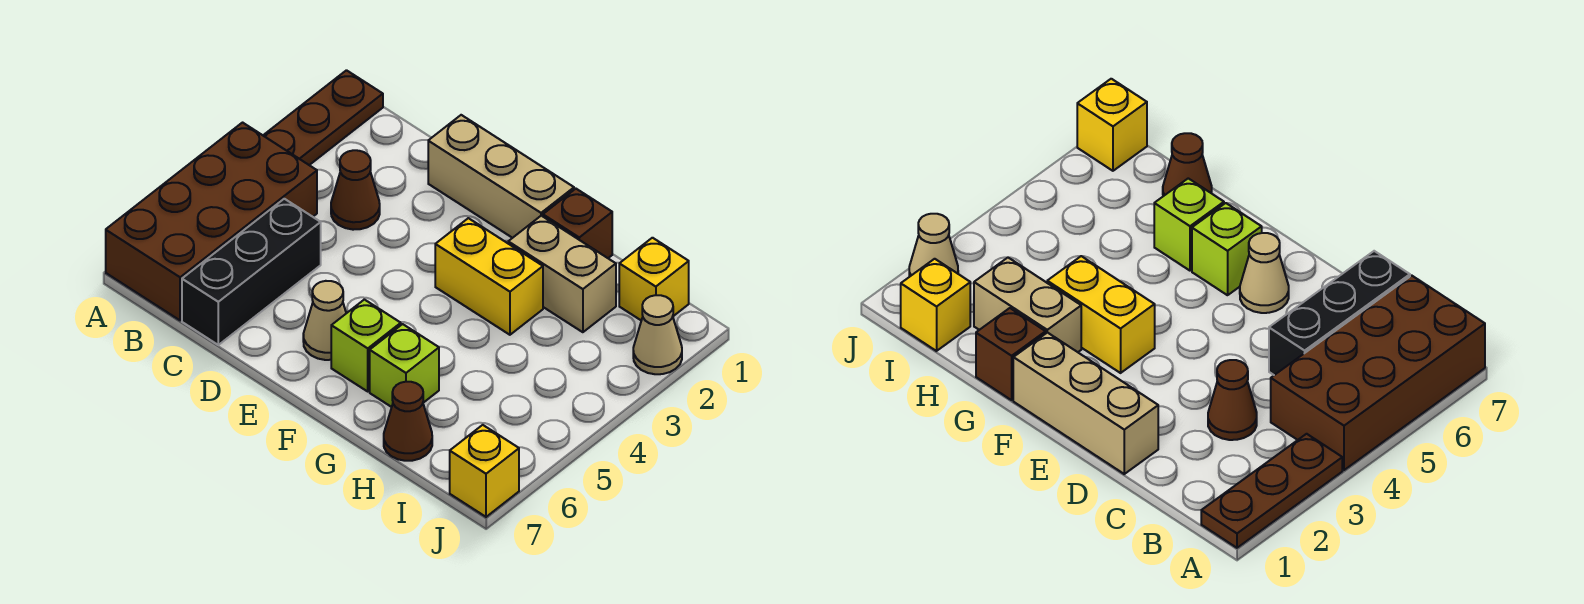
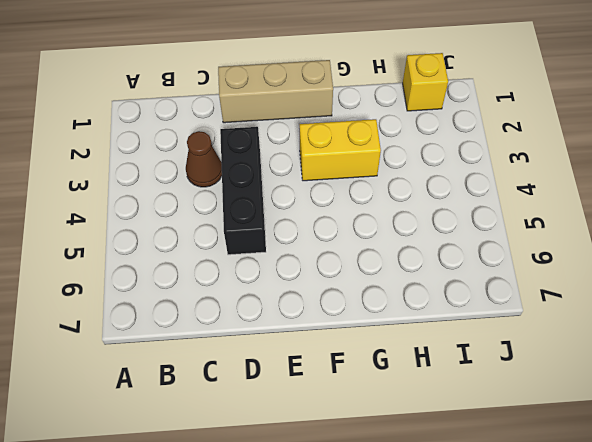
black brick D3:D5 level 1 -> black brick C5:C7 level 1
none -> brown plate A1:A3 level 1
none -> brown brick A4:B7 level 1
none -> tan cone E6 level 1

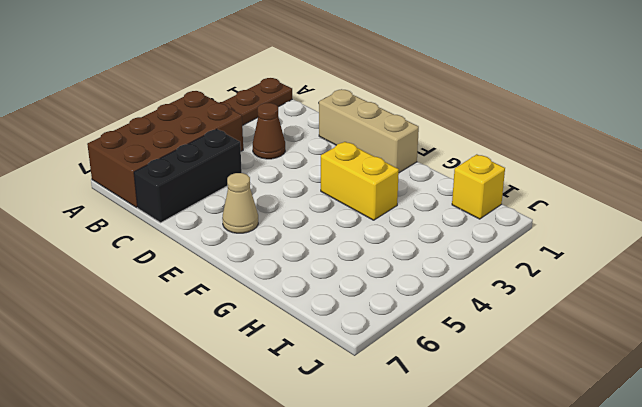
none -> lime brick F6 level 1
none -> brown brick G1 level 1
none -> tan brick G2:H2 level 1

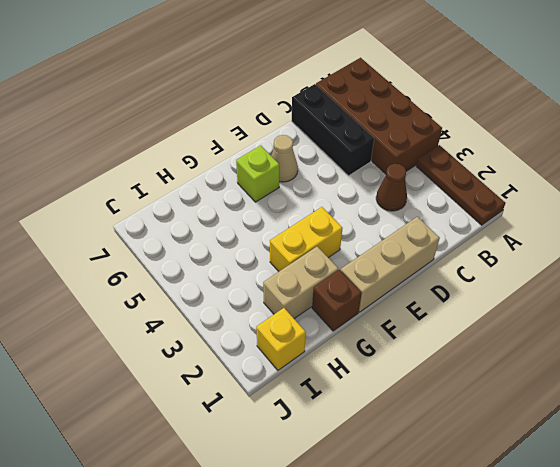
none -> lime brick G6 level 1
none -> brown cone H7 level 1
none -> tan cone J2 level 1

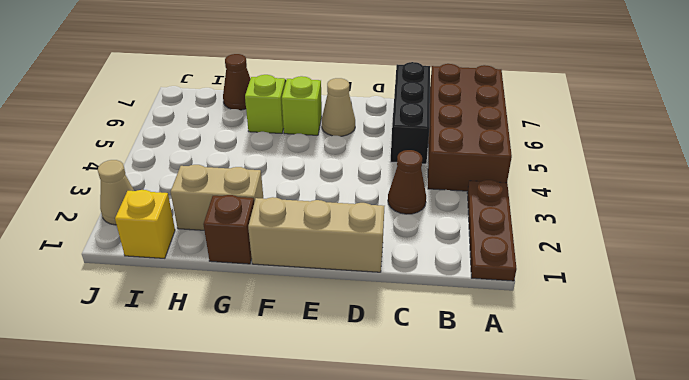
none -> yellow brick F3:G3 level 1
none -> yellow brick J7 level 1

